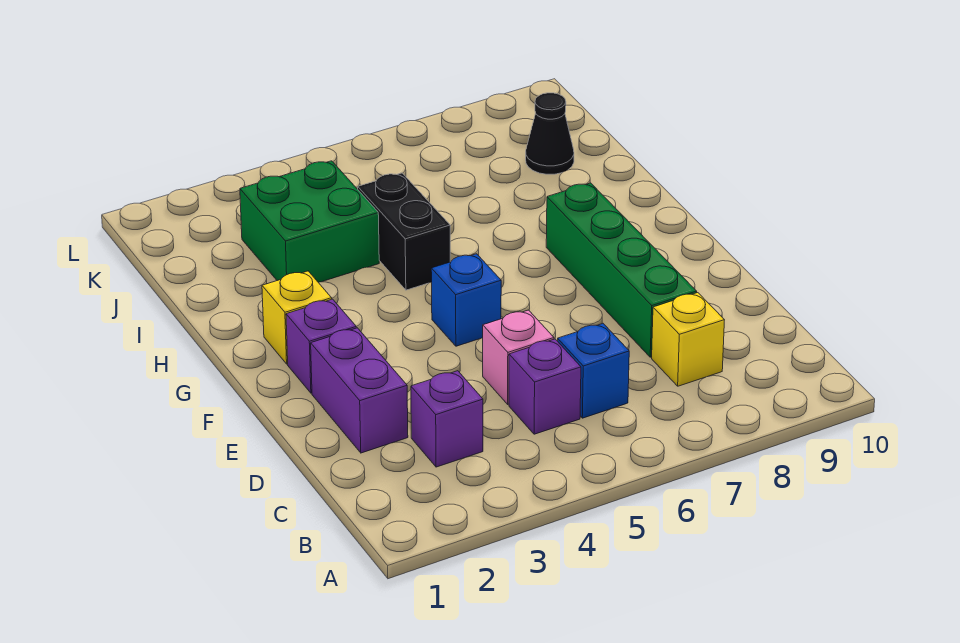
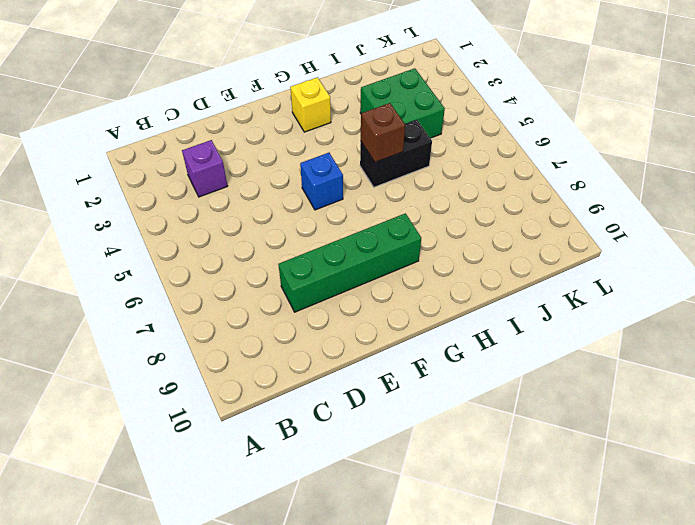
brown brick H5 level 2 -> none
none -> purple brick C5 level 1
none -> blue brick C6 level 1
none -> yellow brick C8 level 1

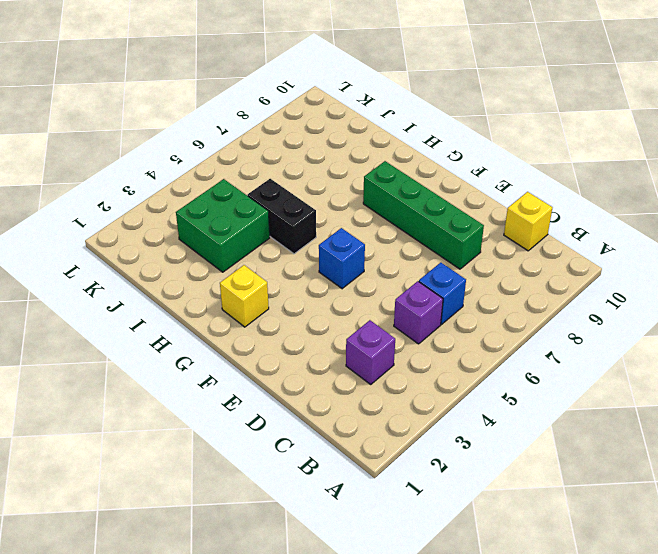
yellow brick C10 level 1 -> yellow brick C8 level 1
none -> purple brick D2:E2 level 1
none -> pink brick D5 level 1
none -> purple brick F2 level 1

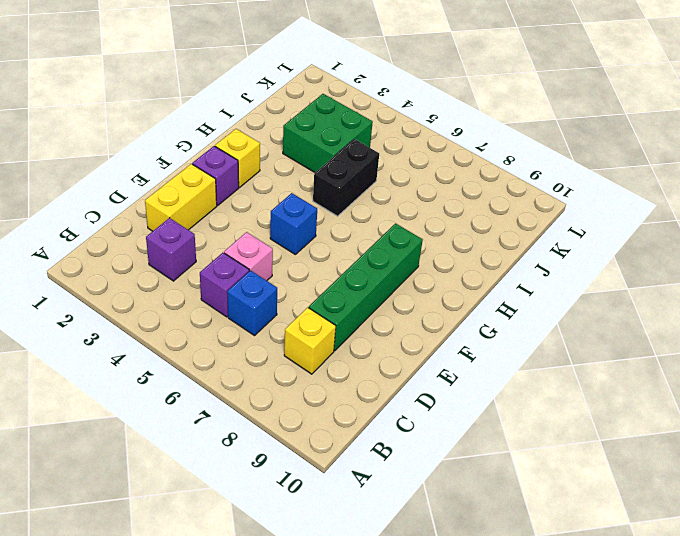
yellow brick D2:E2 level 1 -> purple brick D2:E2 level 1
none -> black cone J9 level 1

